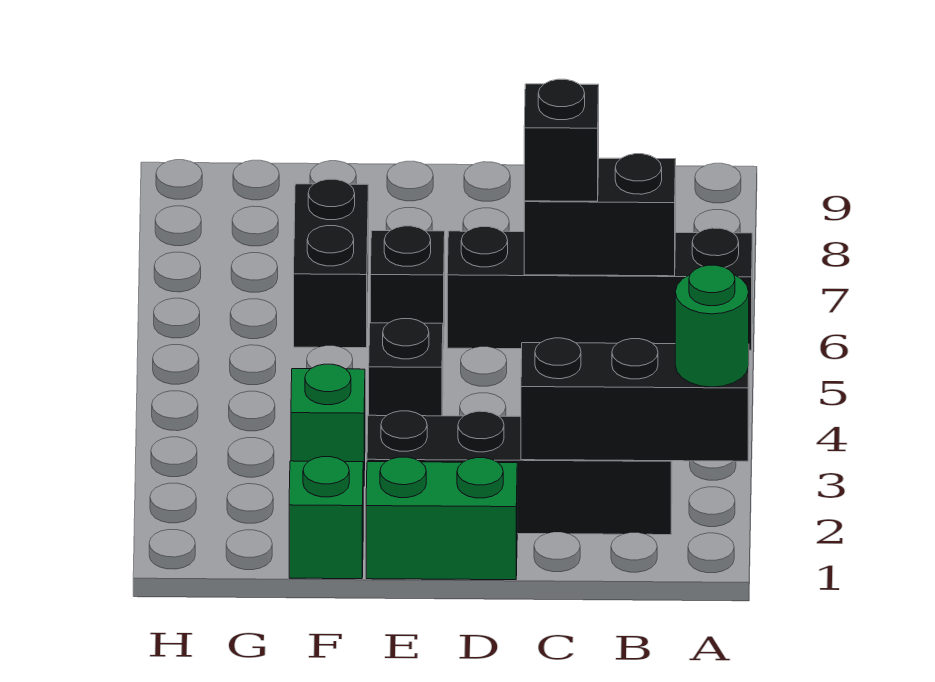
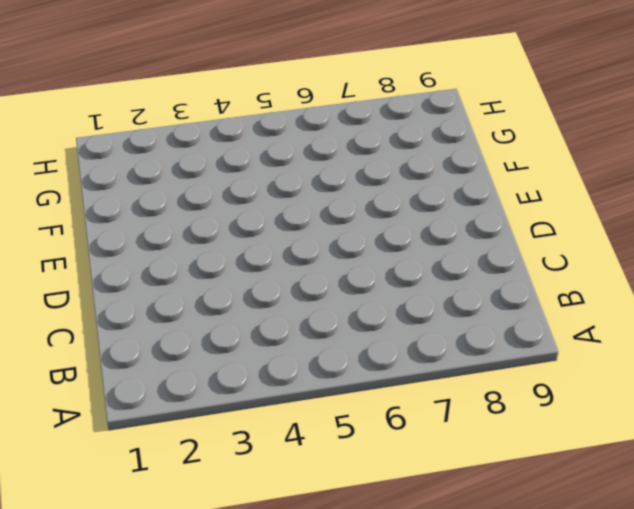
none -> black brick A6:D6 level 1
none -> black brick B2:E2 level 1
none -> green brick D1:E1 level 1

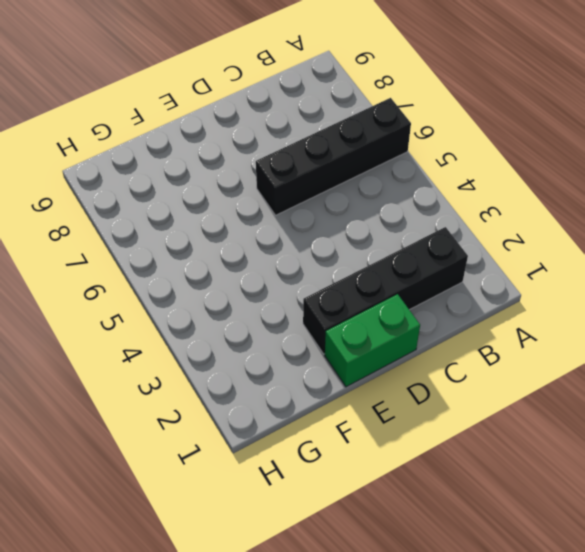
none -> black brick E4 level 1
none -> black brick E6 level 1
none -> green brick F1 level 1

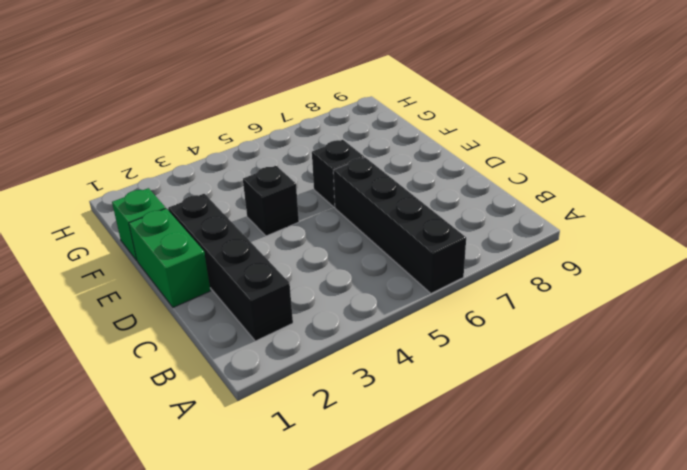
none -> green brick F3 level 1
none -> black brick F6:F7 level 1
none -> black brick A2:C2 level 2

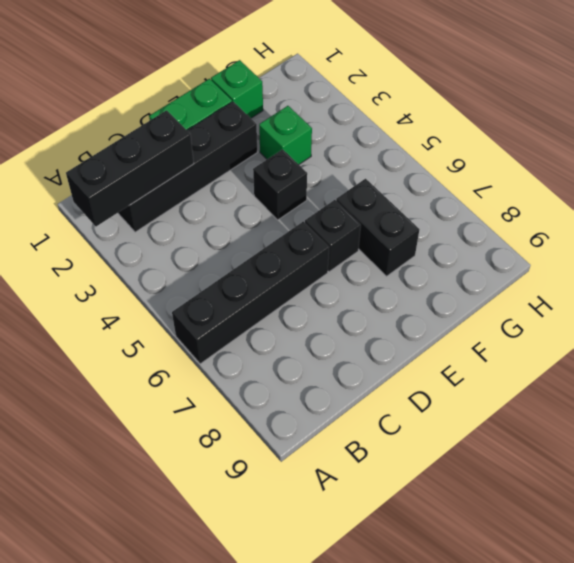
none -> black brick B6:C6 level 2
none -> green round brick A2 level 3
none -> black brick C6 level 3

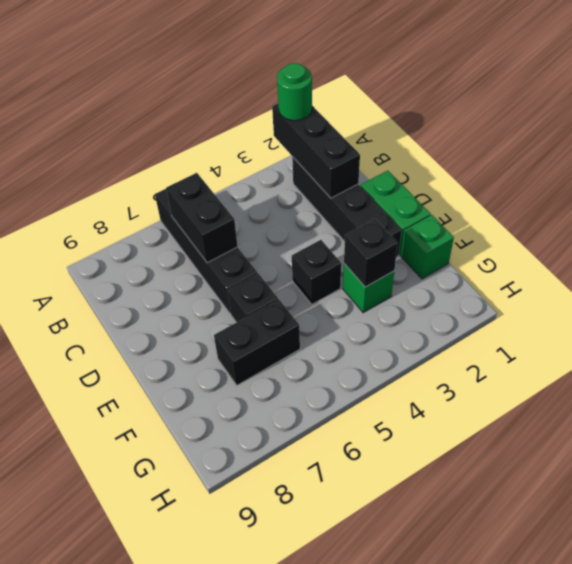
black brick F3 level 2 -> black brick C6 level 3

